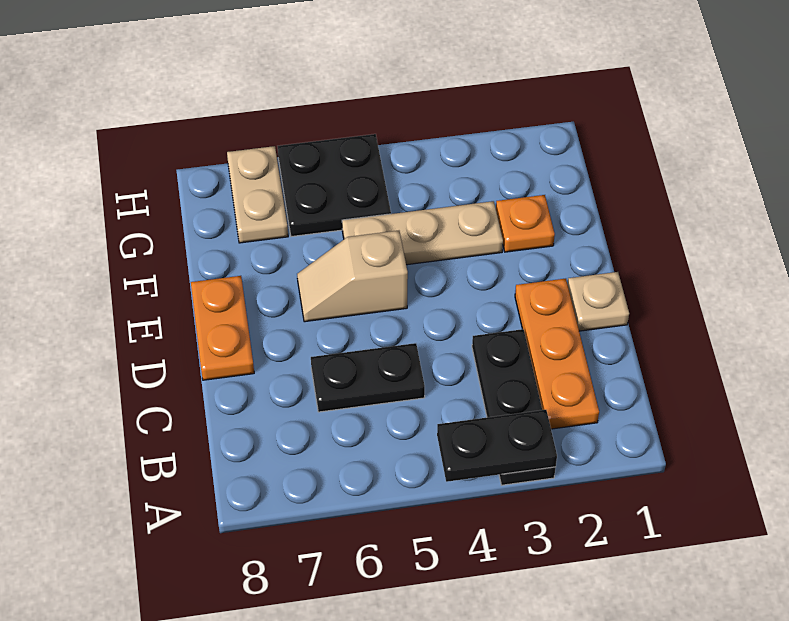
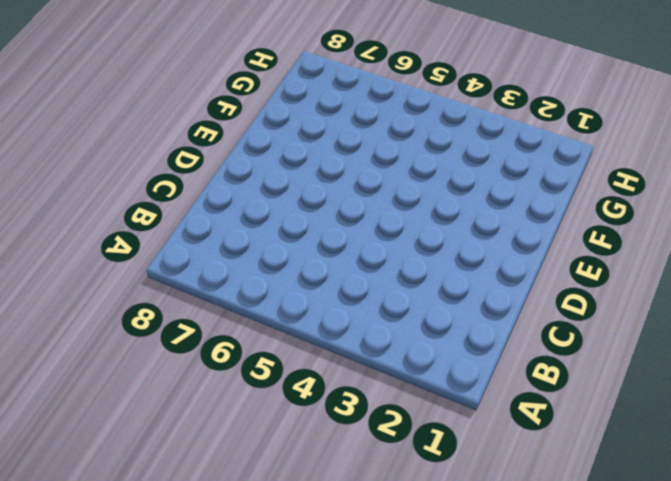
none -> black plate A3:C3 level 1
none -> orange plate B2:D2 level 1

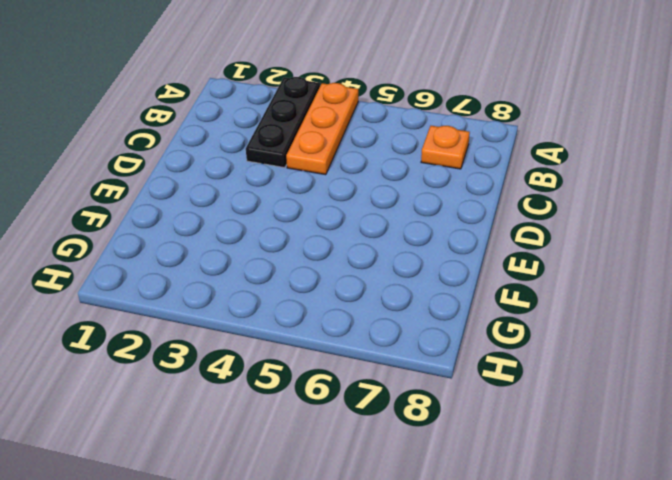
orange plate A4:C4 level 1 -> orange plate B2:D2 level 1
orange plate B7 level 1 -> orange plate F2 level 1
none -> black plate C5:C6 level 1
none -> tan plate D1 level 1

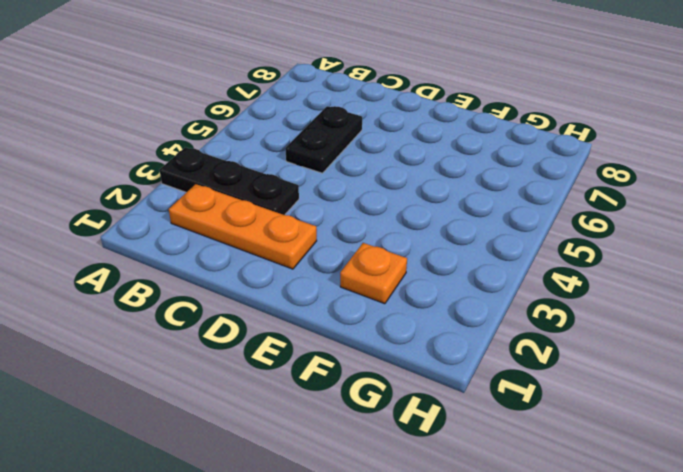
none -> tan plate D1 level 1
none -> orange plate D8:E8 level 1

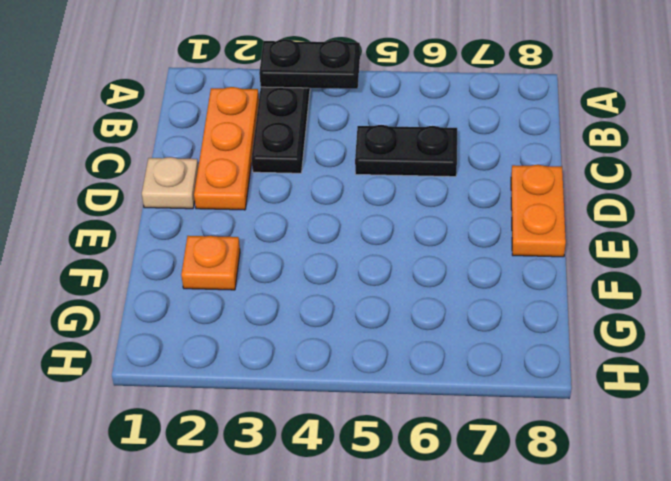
none -> tan slope E5:E6 level 1 top 5
none -> tan plate F3:F5 level 1

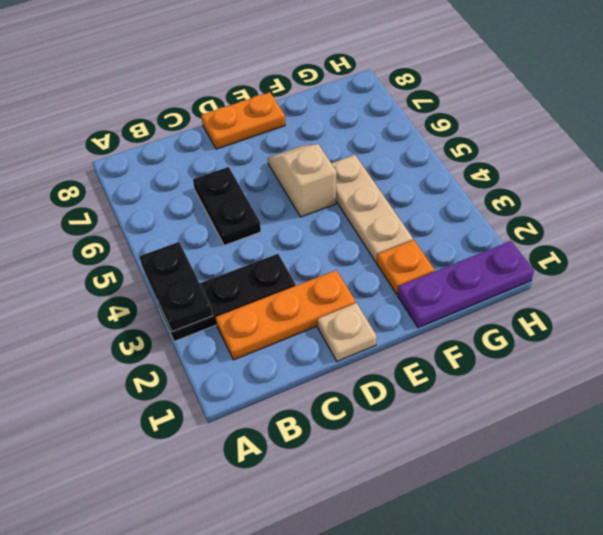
purple plate F1:H1 level 1 -> none
none -> black plate G5:H6 level 1
none -> tan plate G7:H7 level 1

